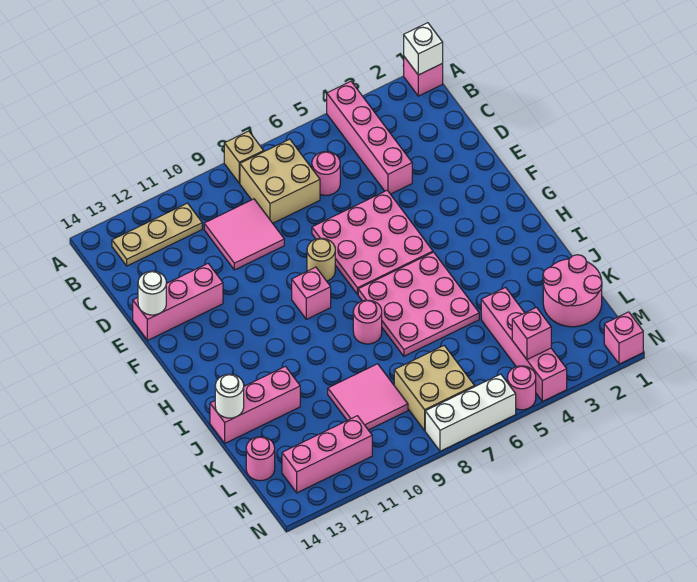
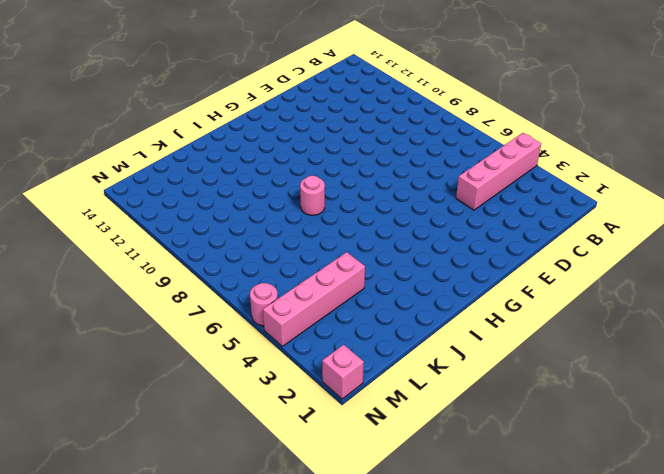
none -> pink brick A1 level 1
none -> tan brick A8 level 1
none -> tan brick B7:C8 level 1

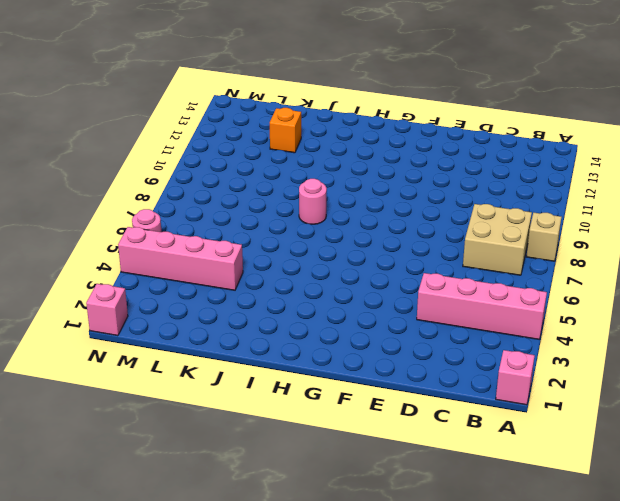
orange brick K12 level 1 -> none
none -> tan plate B11:B13 level 1
none -> pink round brick C6 level 1
none -> pink tile C9:D10 level 1

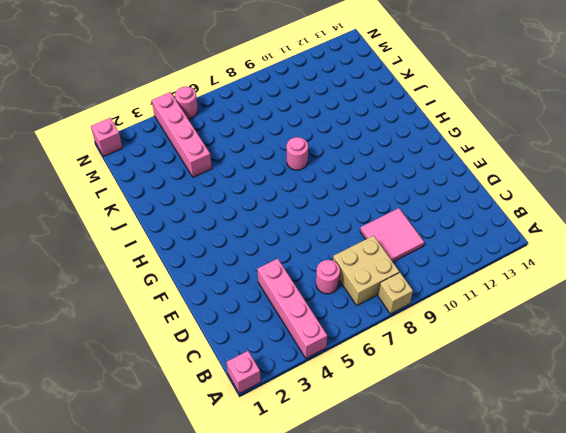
none -> tan plate B11:B13 level 1
none -> pink plate E5:G7 level 1
none -> pink brick E12:E14 level 1

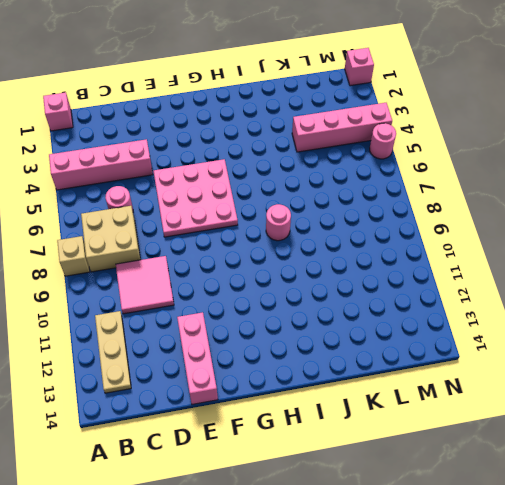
none -> tan round brick F8 level 1
none -> pink brick G9 level 1
none -> pink plate H5:J7 level 1

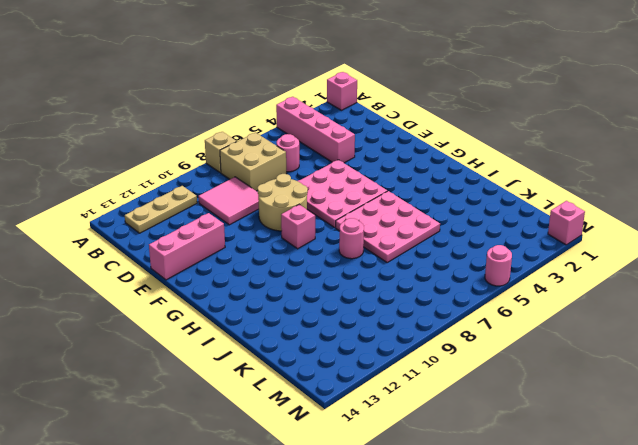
tan round brick E8:F9 level 1 -> tan round brick F8 level 1
none -> pink brick J12:J14 level 1
none -> pink round brick K1:L2 level 1
none -> pink brick K4:N4 level 1

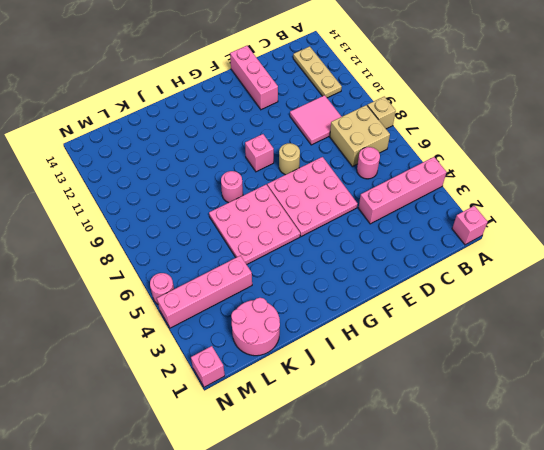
none -> pink brick J12:J14 level 1
none -> pink tile K9:L10 level 1
none -> tan brick L7:M8 level 1

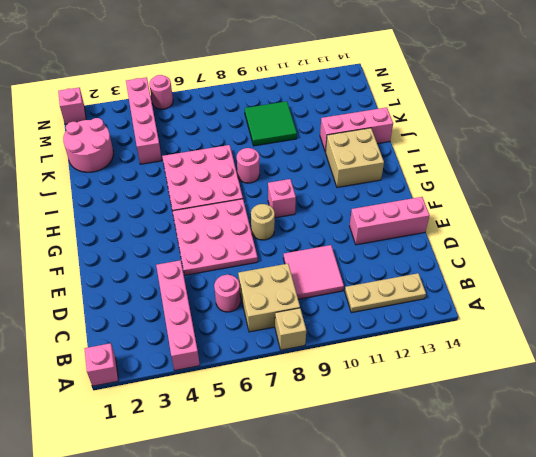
tan brick H12:I13 level 1 -> tan brick L7:M8 level 1
green tile K9:L10 level 1 -> pink tile K9:L10 level 1
none -> pink round brick L14 level 1
none -> pink brick M11:M13 level 1
none -> white brick N6:N8 level 1

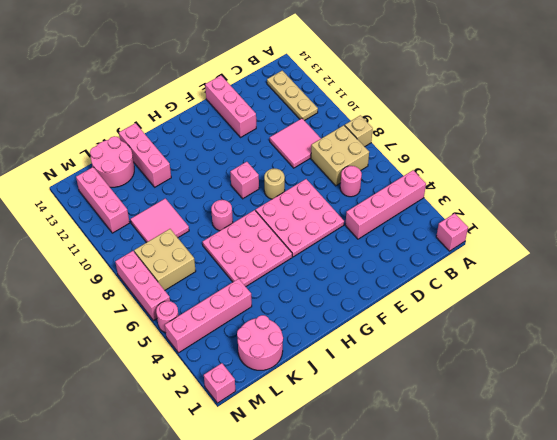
pink round brick K13:L14 level 1 -> pink round brick L14 level 1
pink brick N6:N8 level 1 -> white brick N6:N8 level 1
none -> white brick A1 level 2
none -> white round brick E14 level 2
none -> white round brick J14 level 2

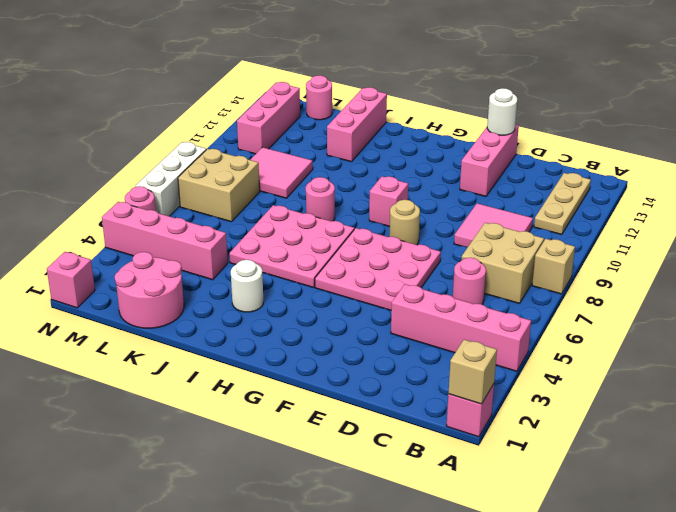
tan brick A1 level 2 -> white brick A1 level 2
white round brick I3 level 1 -> white round brick J14 level 2
none -> pink brick M4 level 2

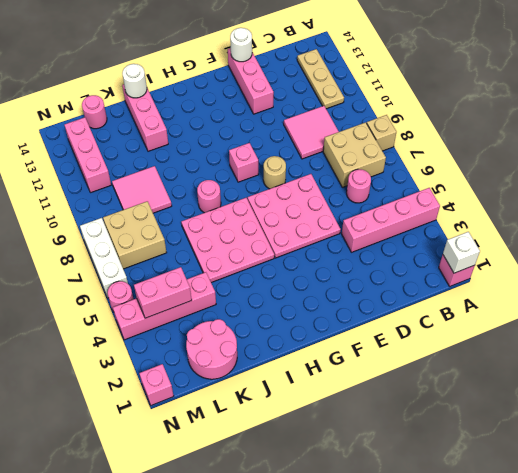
pink brick L4:M4 level 2 -> pink brick M4 level 2

